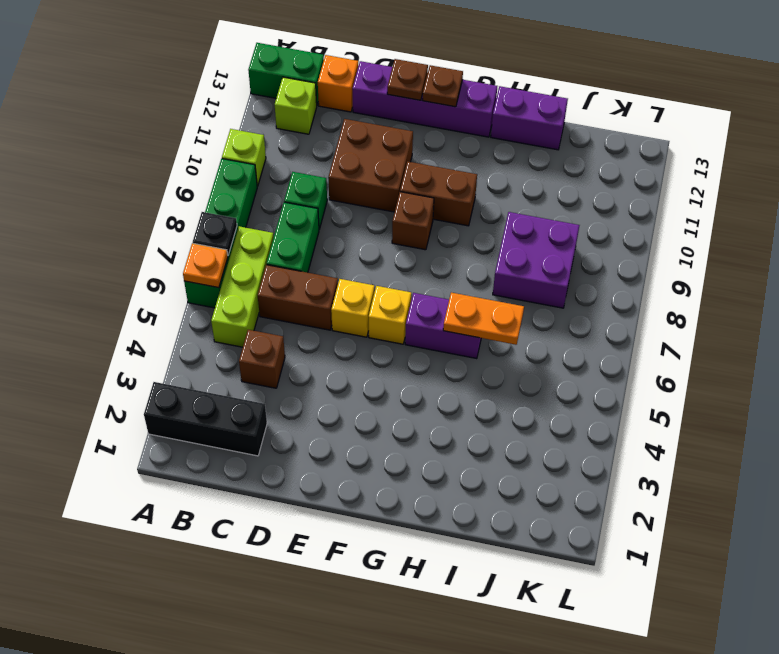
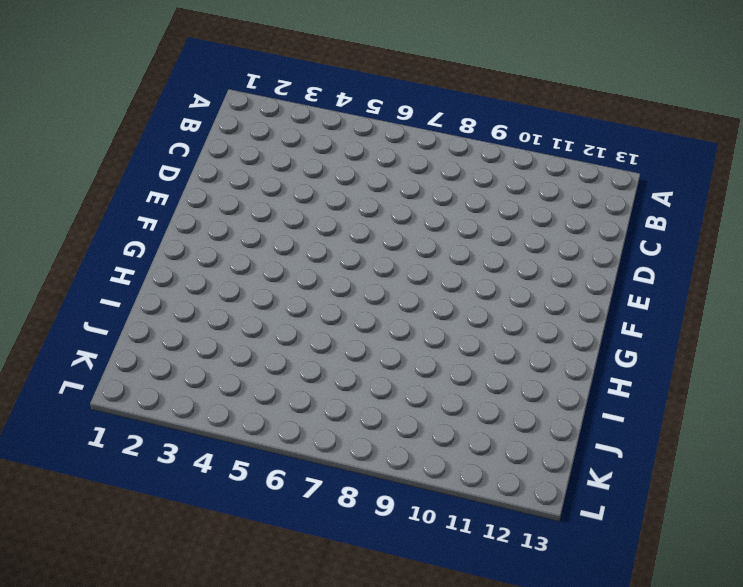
none -> black brick A2:C2 level 1
none -> green brick A6:A9 level 1
none -> lime brick A10 level 1

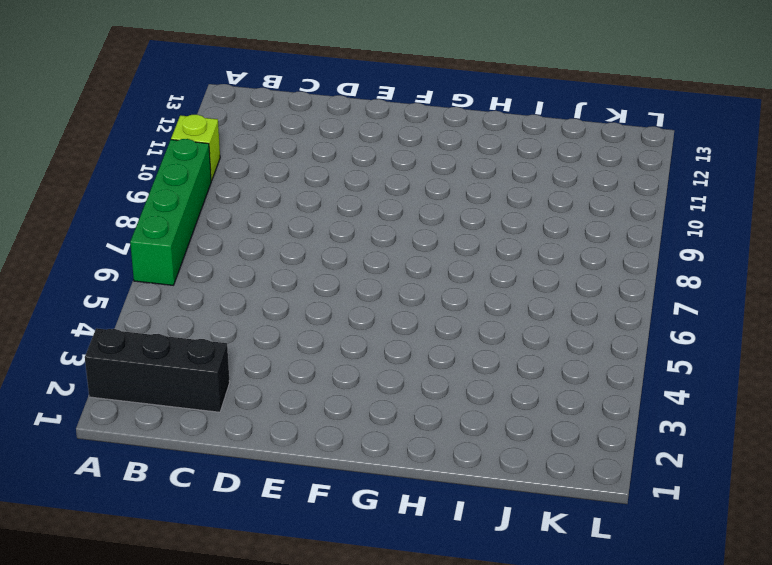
none -> green brick A13:B13 level 1
none -> lime brick B5:B7 level 1
none -> lime brick B12 level 1

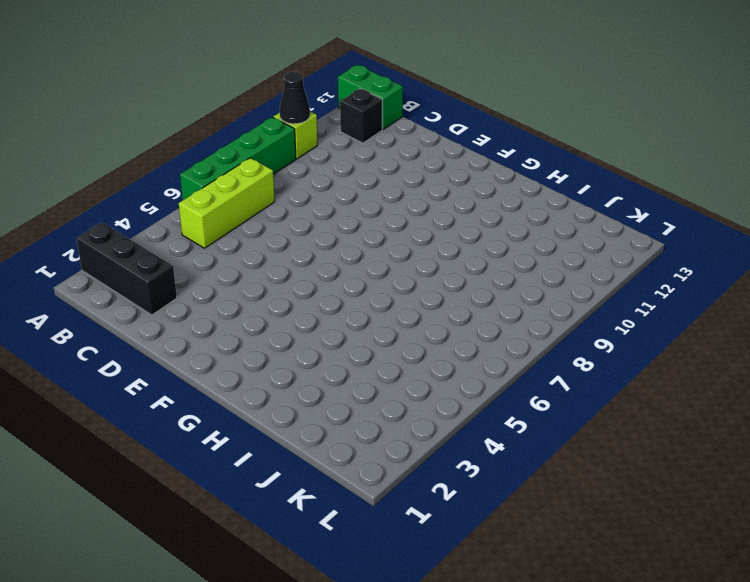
black cone A10 level 2 -> none
black brick B12 level 1 -> lime brick B12 level 1
none -> brown brick C4 level 1
none -> brown brick C6:D6 level 1
none -> green brick C7:C8 level 1

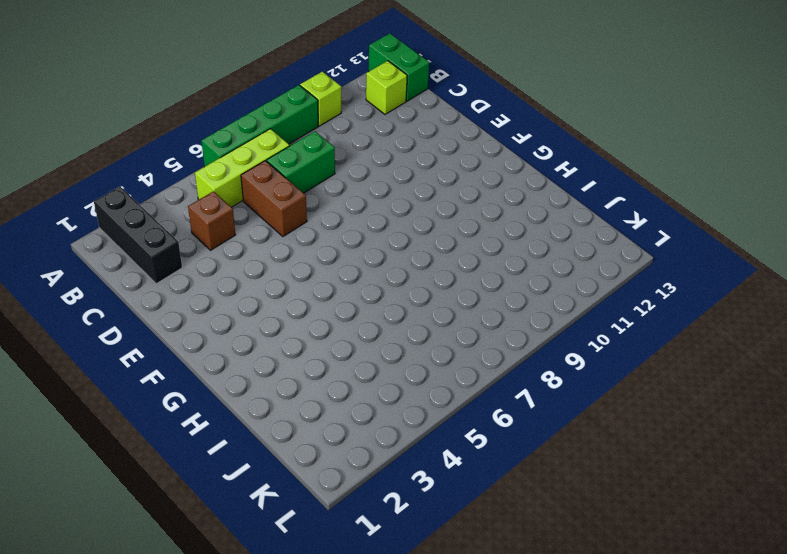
none -> green brick C9 level 1
none -> orange brick C13 level 1
none -> brown brick D10:E11 level 1

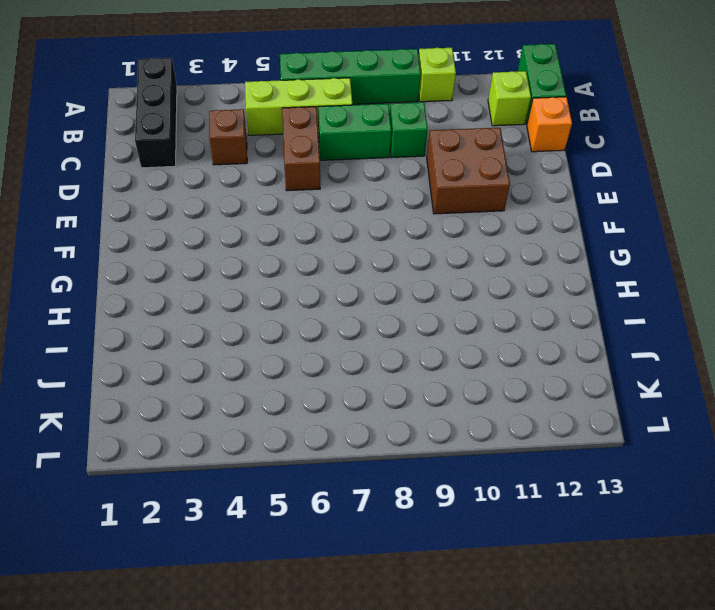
none -> purple brick D13:G13 level 1
none -> yellow brick E6 level 1
none -> yellow brick F6 level 1

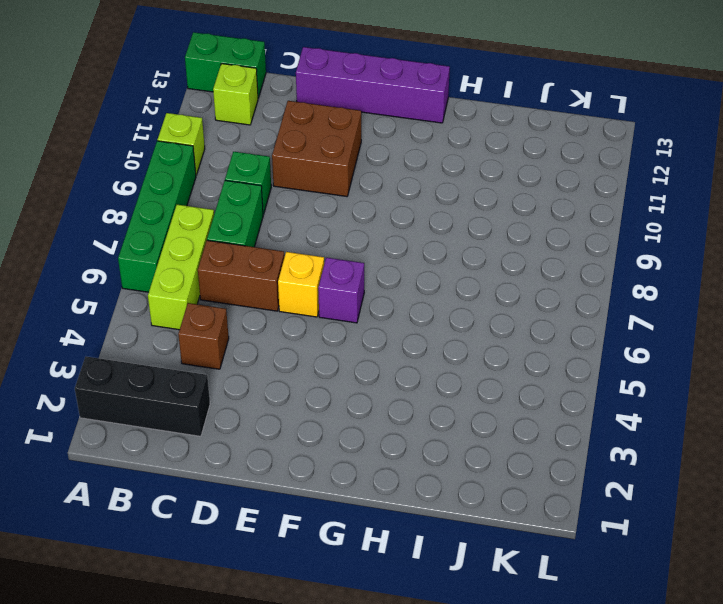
purple brick F6 level 1 -> yellow brick F6 level 1
none -> orange brick C13 level 1
none -> brown brick F9 level 1
none -> brown brick F10:G10 level 1

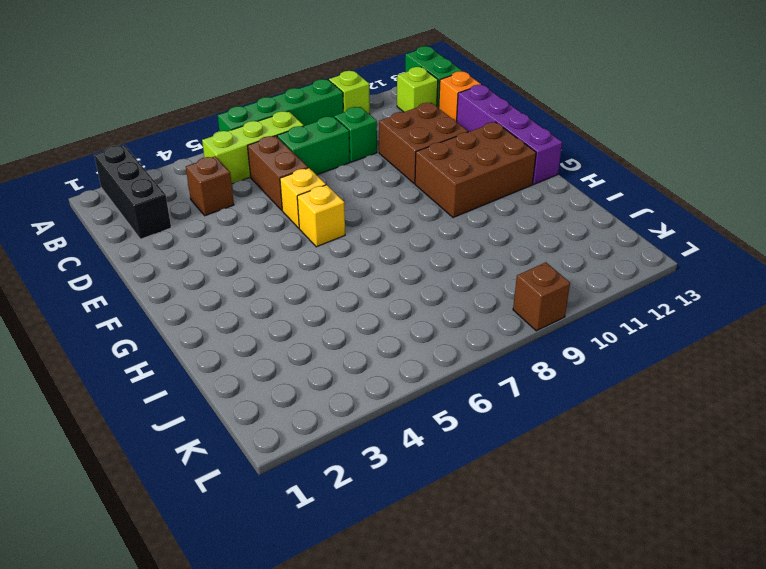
brown brick F10:G12 level 1 -> brown brick F10:G10 level 1
brown brick L9 level 1 -> brown brick F9 level 1
none -> purple brick G6:H6 level 1
none -> purple brick H13:I13 level 1
none -> purple brick I8:J9 level 1

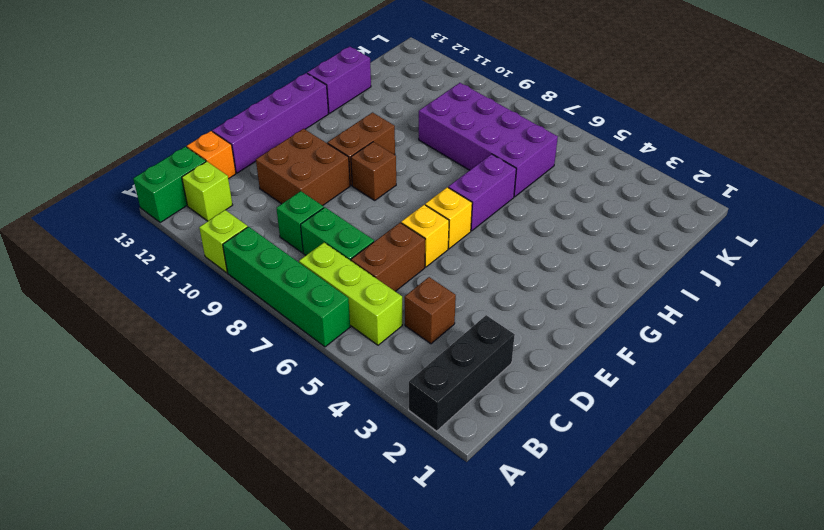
purple brick I6:J9 level 1 -> purple brick I8:J9 level 1
none -> orange plate A6 level 2
none -> black plate A7 level 2
none -> brown plate E13 level 2

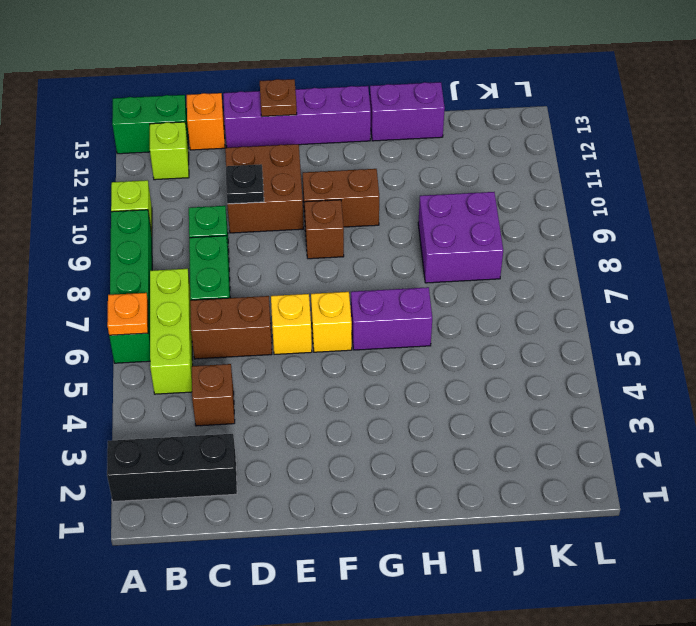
black plate D10 level 2 -> black plate A7 level 2
none -> brown plate F13 level 2
none -> orange plate H6:I6 level 2

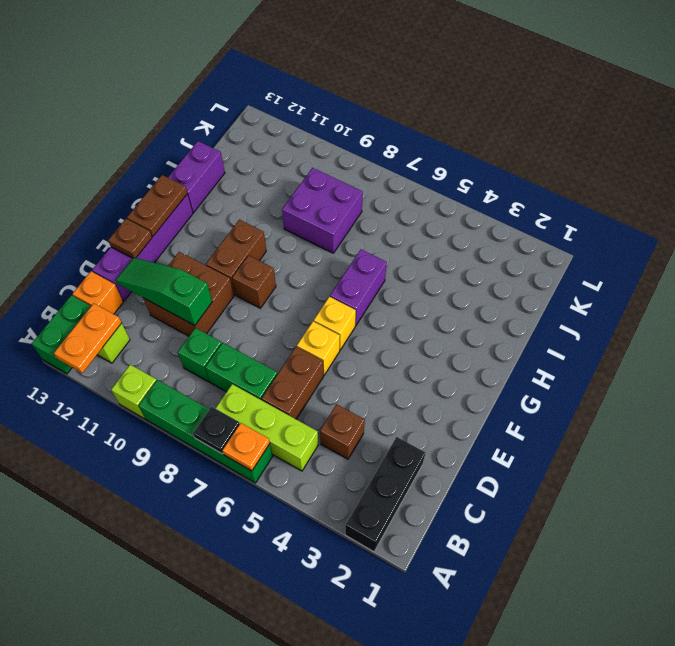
orange plate A12:B12 level 2 -> orange plate H6:I6 level 2
green slope D10:D12 level 2 top 10 -> none
brown plate F13:G13 level 2 -> brown plate F13 level 2

